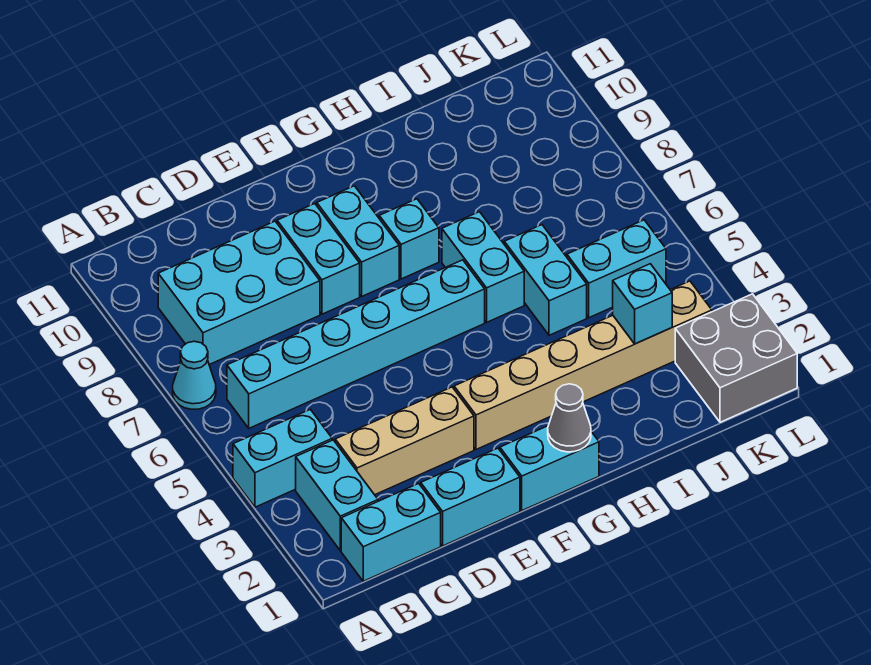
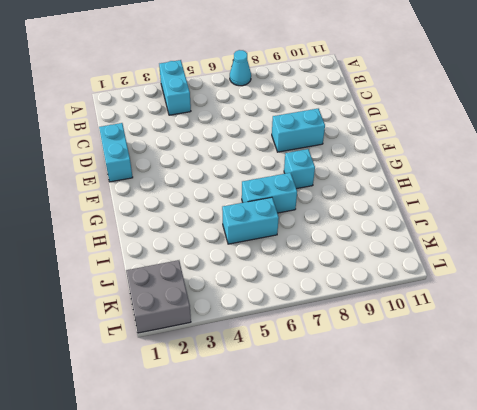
none -> cyan brick B1:C1 level 1
none -> cyan brick B2:B3 level 1
none -> cyan brick B6:G6 level 1

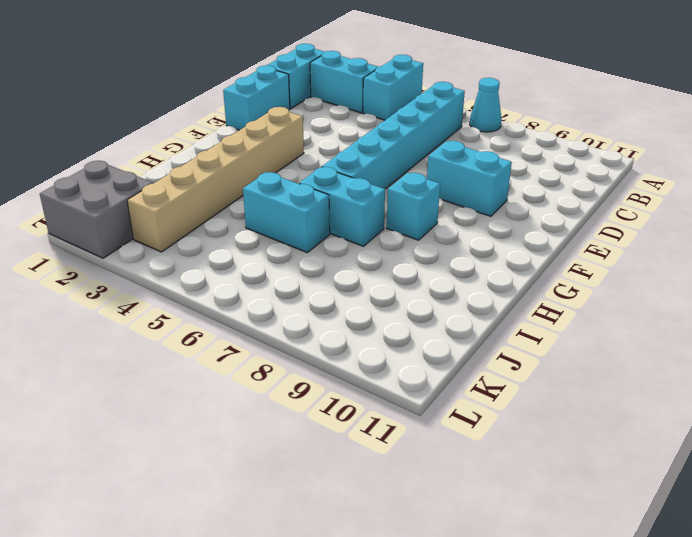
none -> cyan brick B8:D9 level 1
none -> tan brick C3:E3 level 1
none -> cyan brick F1:G1 level 1

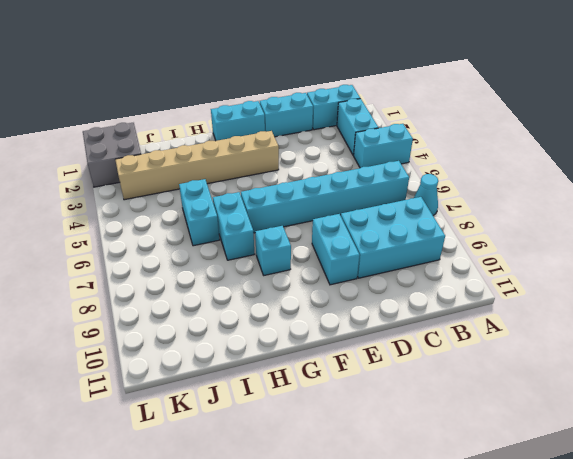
none -> tan brick C3:E3 level 1
none -> cyan brick F8:F9 level 1
none -> cyan brick J5:K5 level 1

